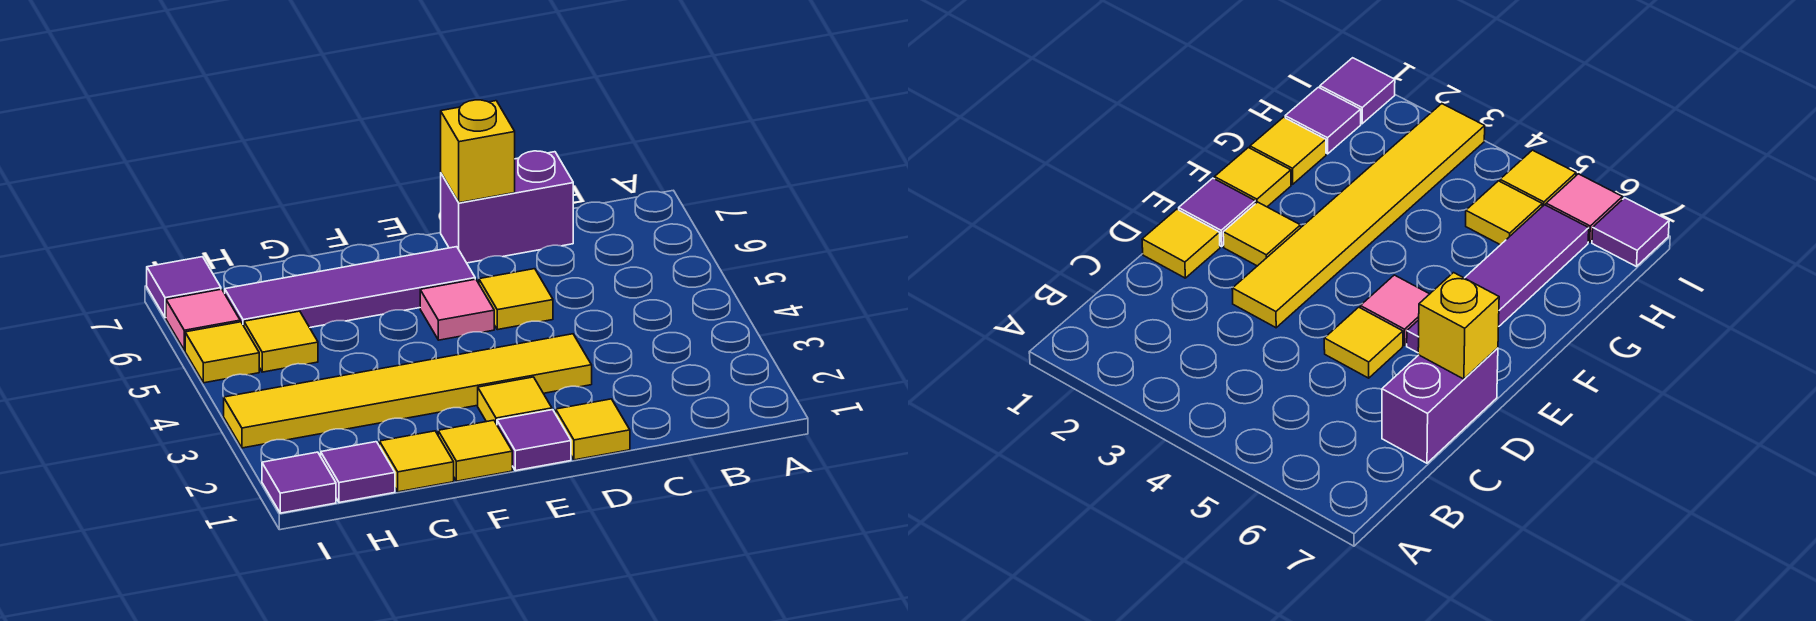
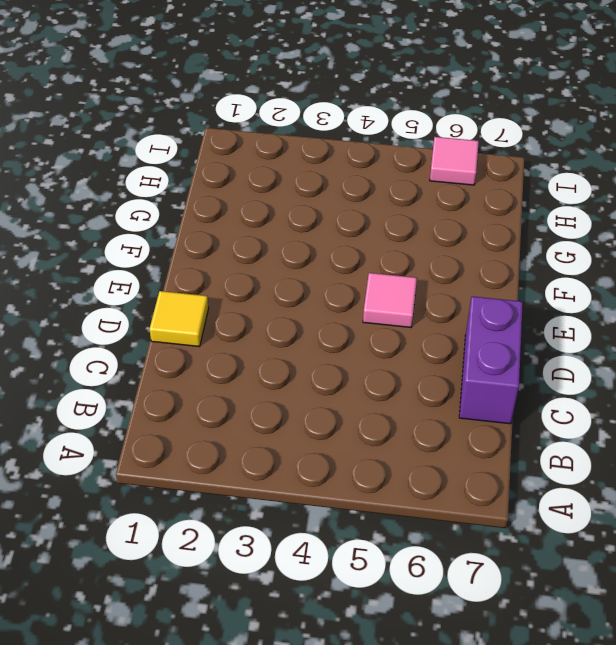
none -> yellow tile D3:I3 level 1
none -> yellow tile D5 level 1
none -> purple tile E1 level 1

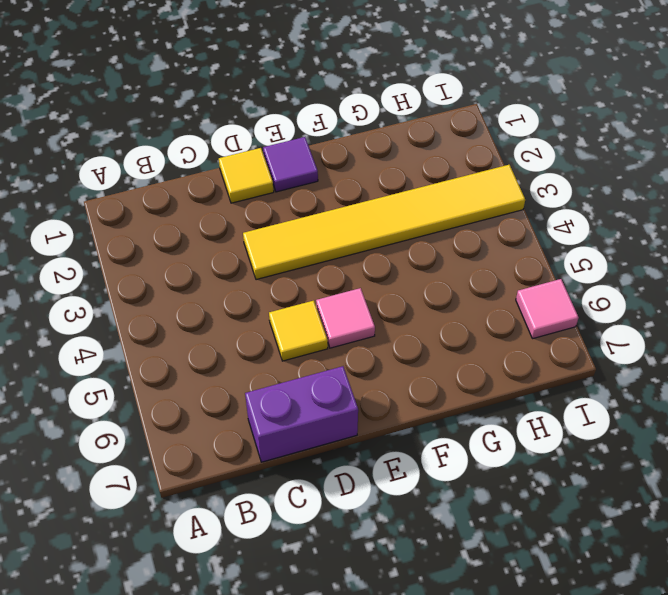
none -> yellow tile E2 level 1
none -> purple tile E6:H6 level 1
none -> yellow tile F1 level 1

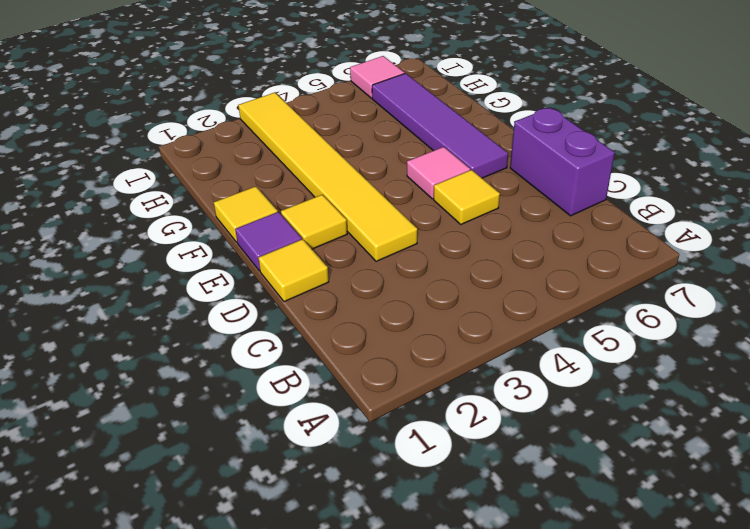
none -> yellow tile G1 level 1
none -> purple tile H1 level 1
none -> yellow tile H5 level 1

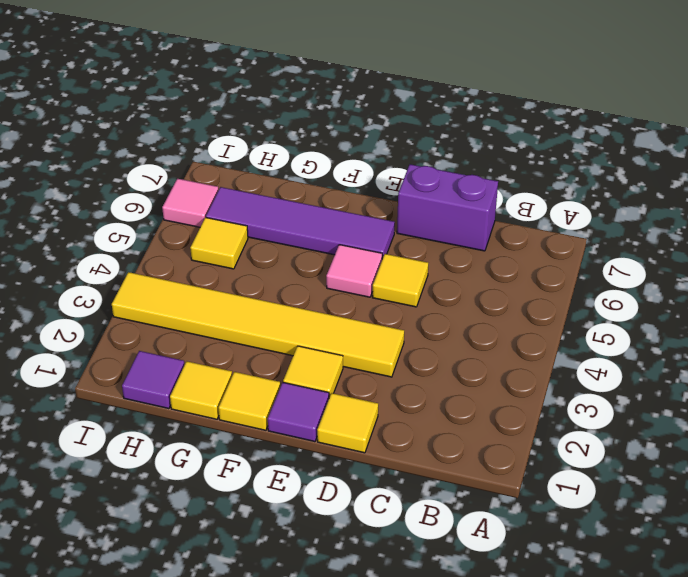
none -> purple tile I1 level 1
none -> yellow tile I5 level 1
none -> purple tile I7 level 1

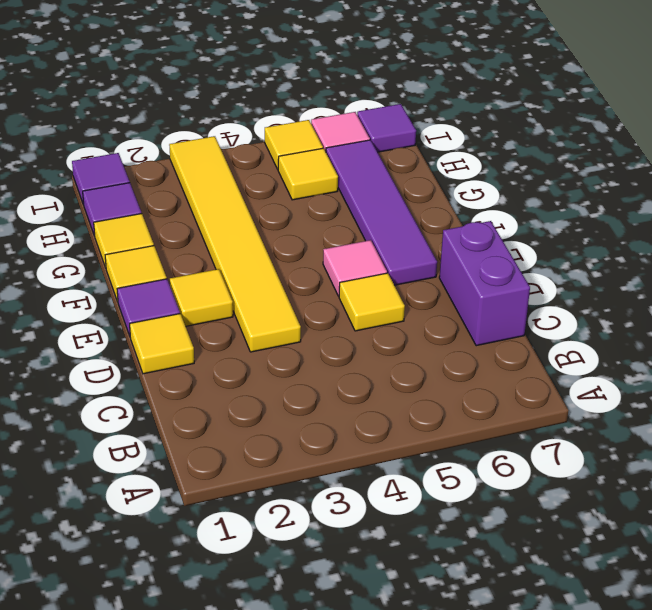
none -> yellow brick D7 level 2

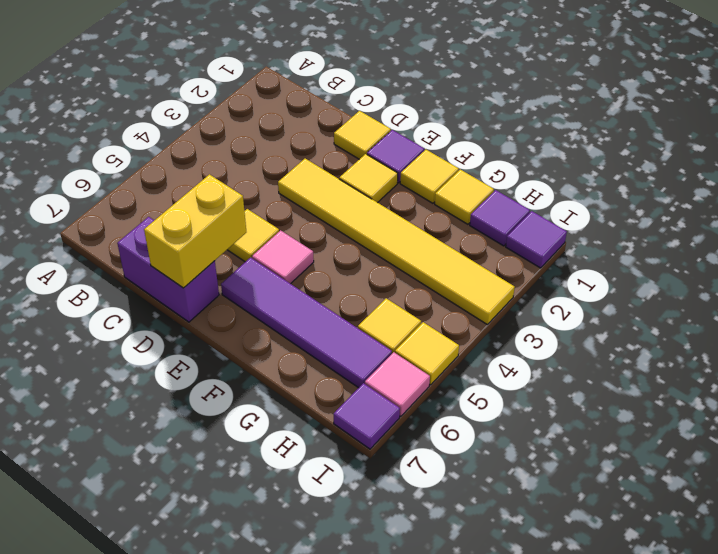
yellow brick D6:D7 level 2 -> yellow brick D7 level 2

